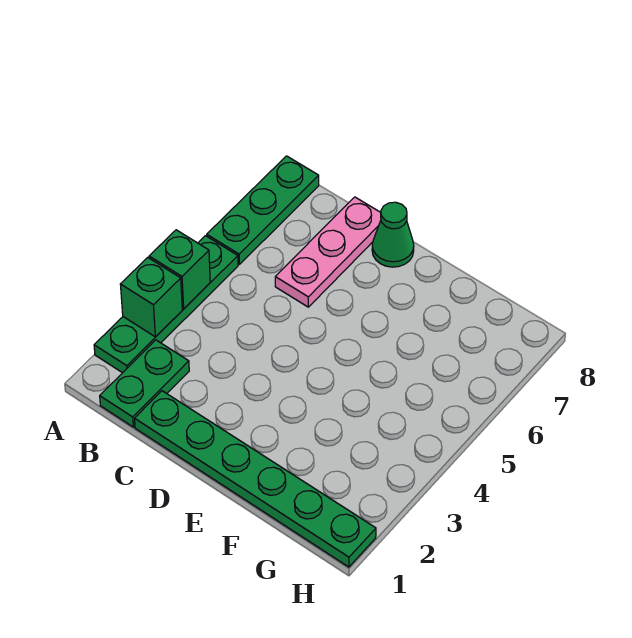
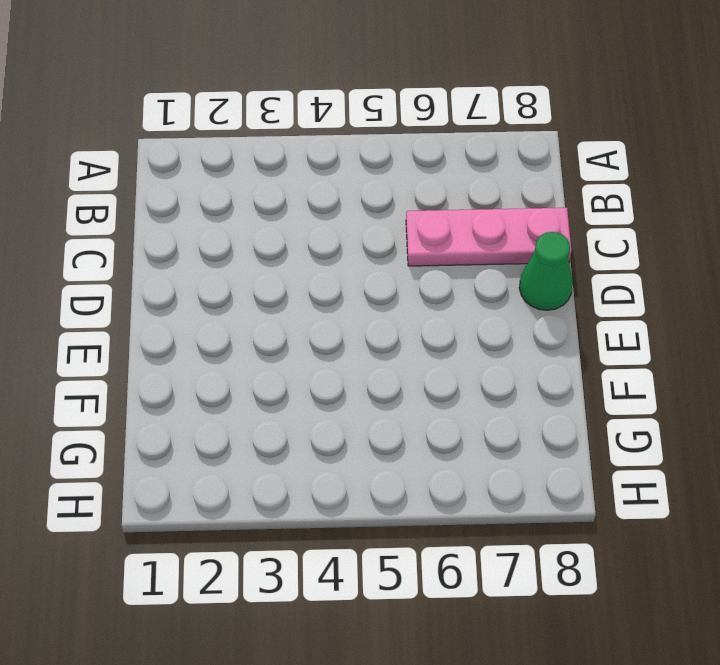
none -> green plate A2:A5 level 1
none -> green plate A6:A8 level 1

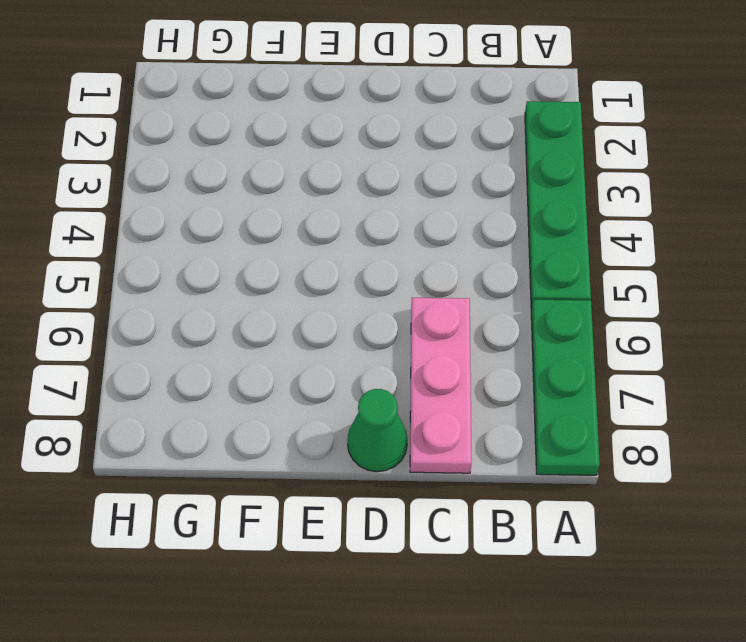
none -> green plate B1:B2 level 1
none -> green plate C1:H1 level 1

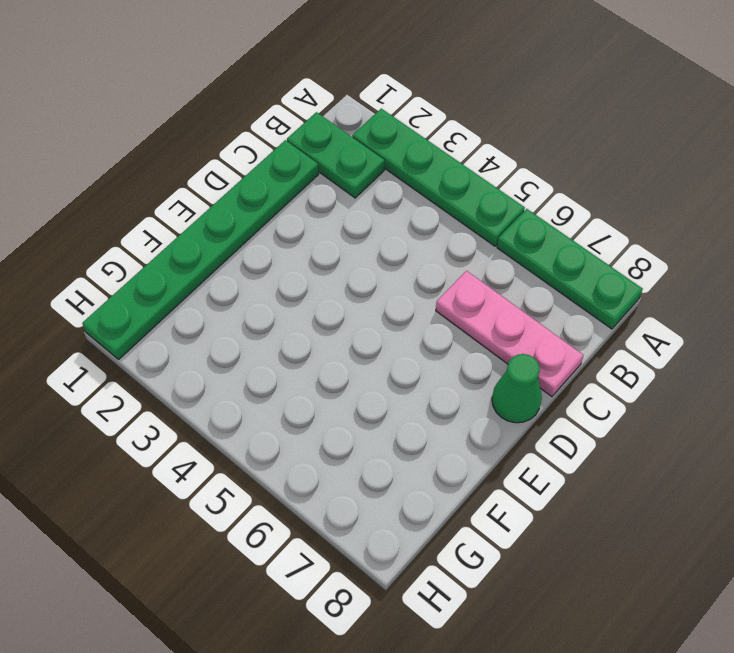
none -> green brick A3 level 2
none -> green brick A4 level 2

